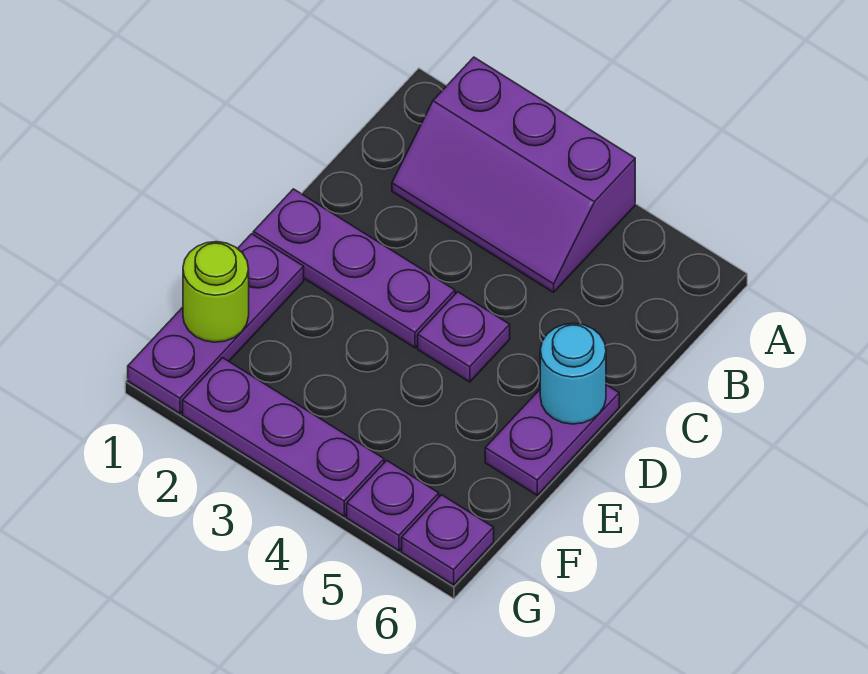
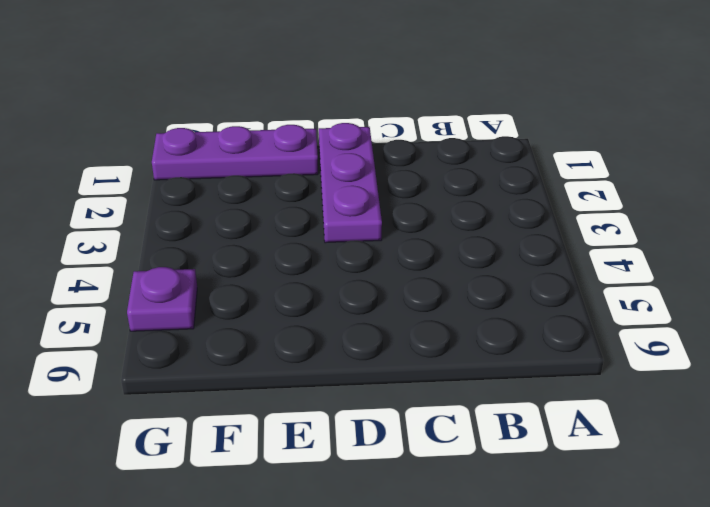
none -> purple slope A2:B4 level 1 top A
none -> purple plate D4 level 1

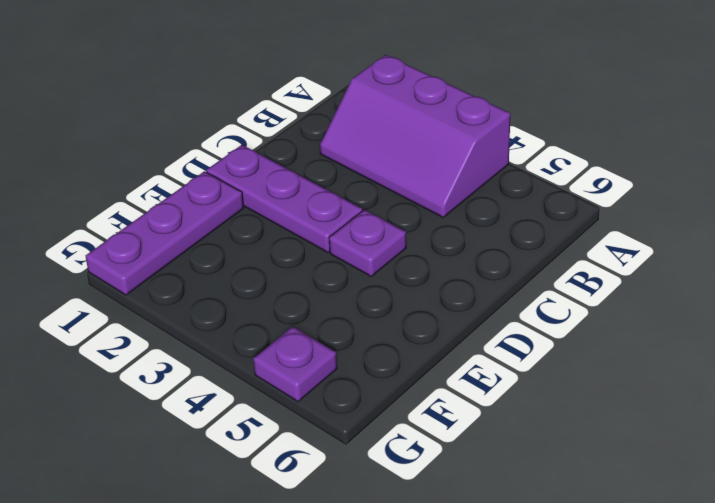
none -> purple plate D6:E6 level 1
none -> purple plate G2:G4 level 1

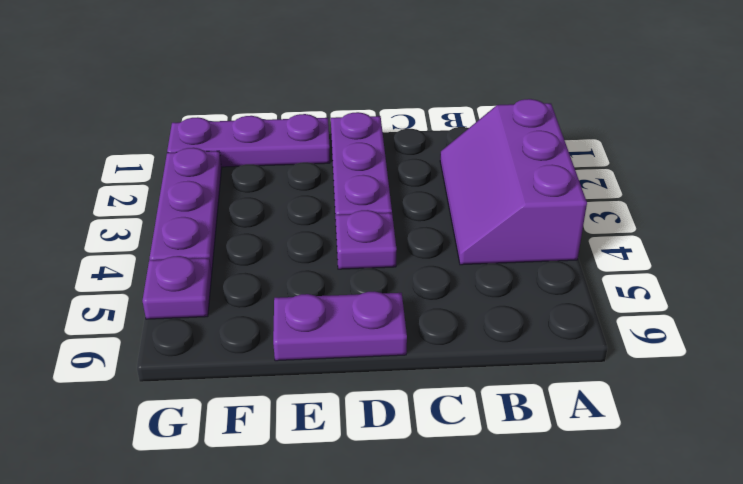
none -> purple plate G6 level 1
none -> cyan round brick D6 level 2

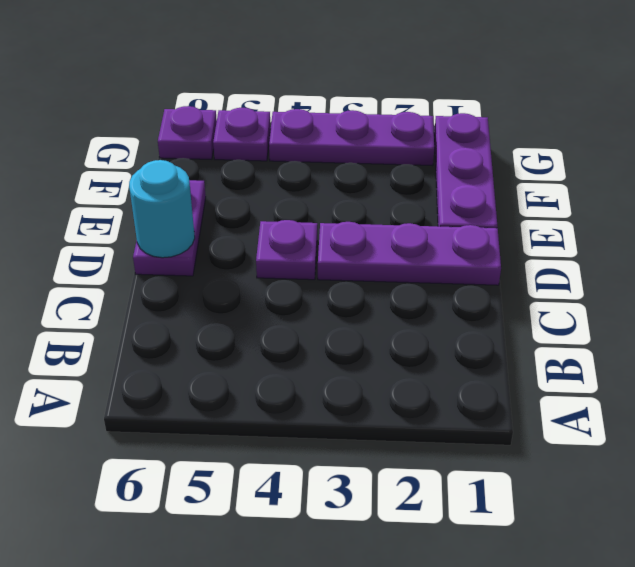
none -> purple slope A2:B4 level 1 top A
none -> lime round brick F1 level 2

